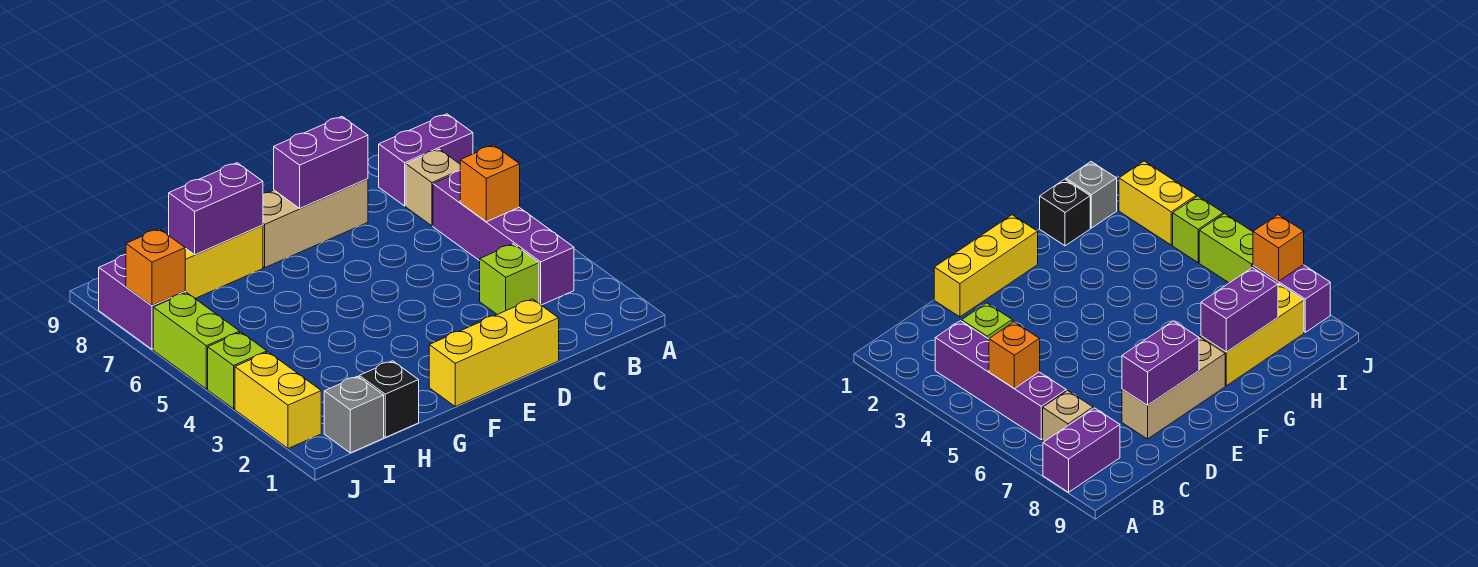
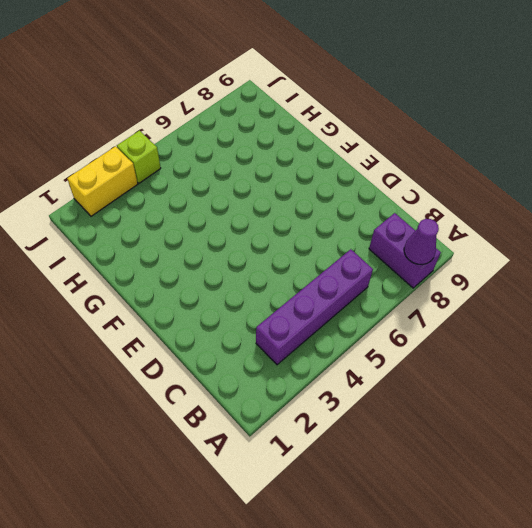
purple cone A8 level 2 -> none
none -> tan brick B7 level 1
none -> lime brick C3 level 1
none -> yellow brick D1:F1 level 1

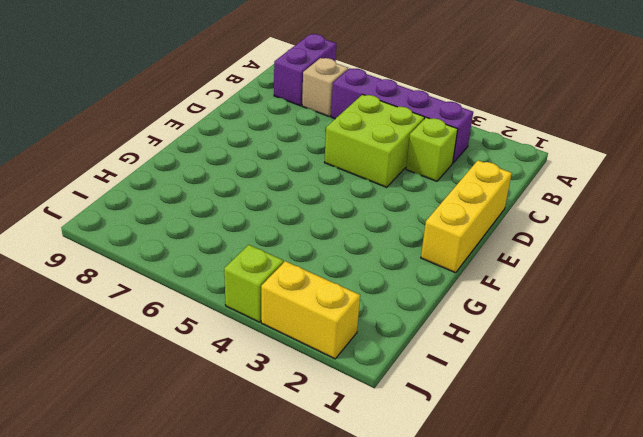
lime brick C4:D5 level 1 -> none
none -> tan brick D8:F8 level 1
none -> yellow brick G8:I8 level 1
none -> black brick H1 level 1

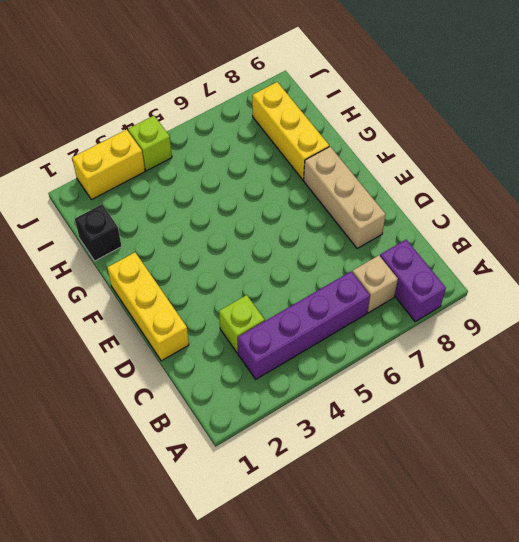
none -> grey brick I1 level 1
none -> lime brick J5:J6 level 1
none -> purple brick J7:J8 level 1

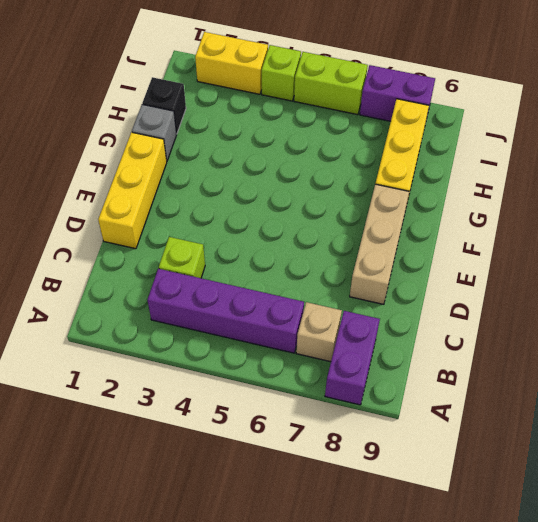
grey brick G1 level 1 -> grey brick I1 level 1
none -> orange brick B5 level 2
none -> purple brick D8:E8 level 2
none -> purple brick G8:H8 level 2

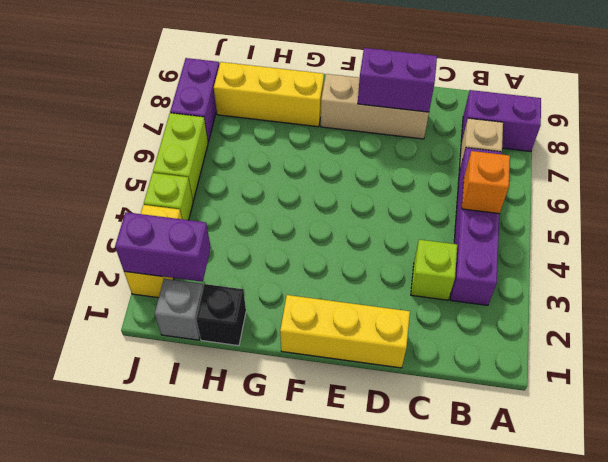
purple brick I2:J2 level 2 -> purple brick G8:H8 level 2
none -> orange brick J7 level 2

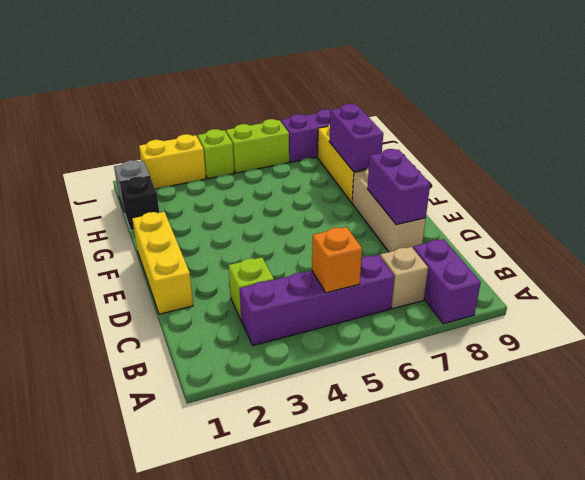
none -> orange brick J7 level 2

